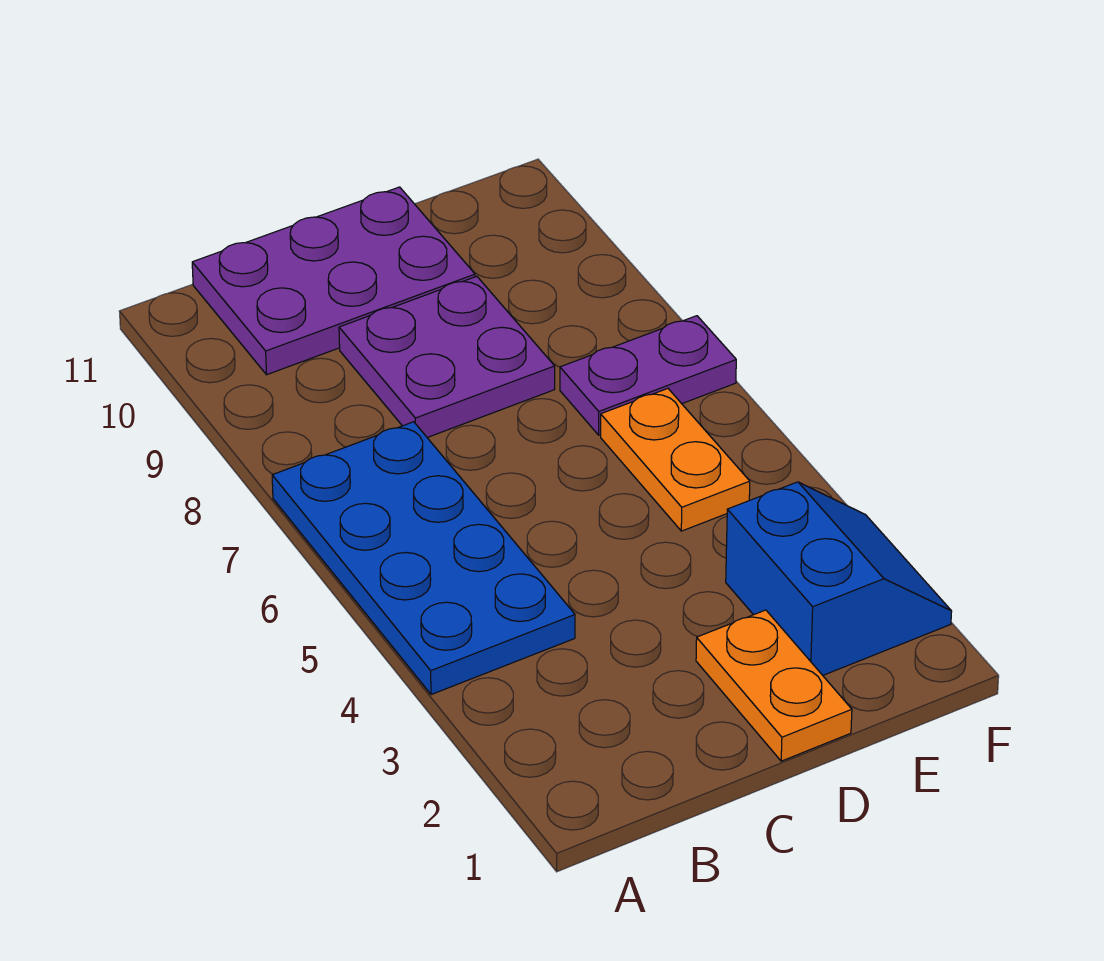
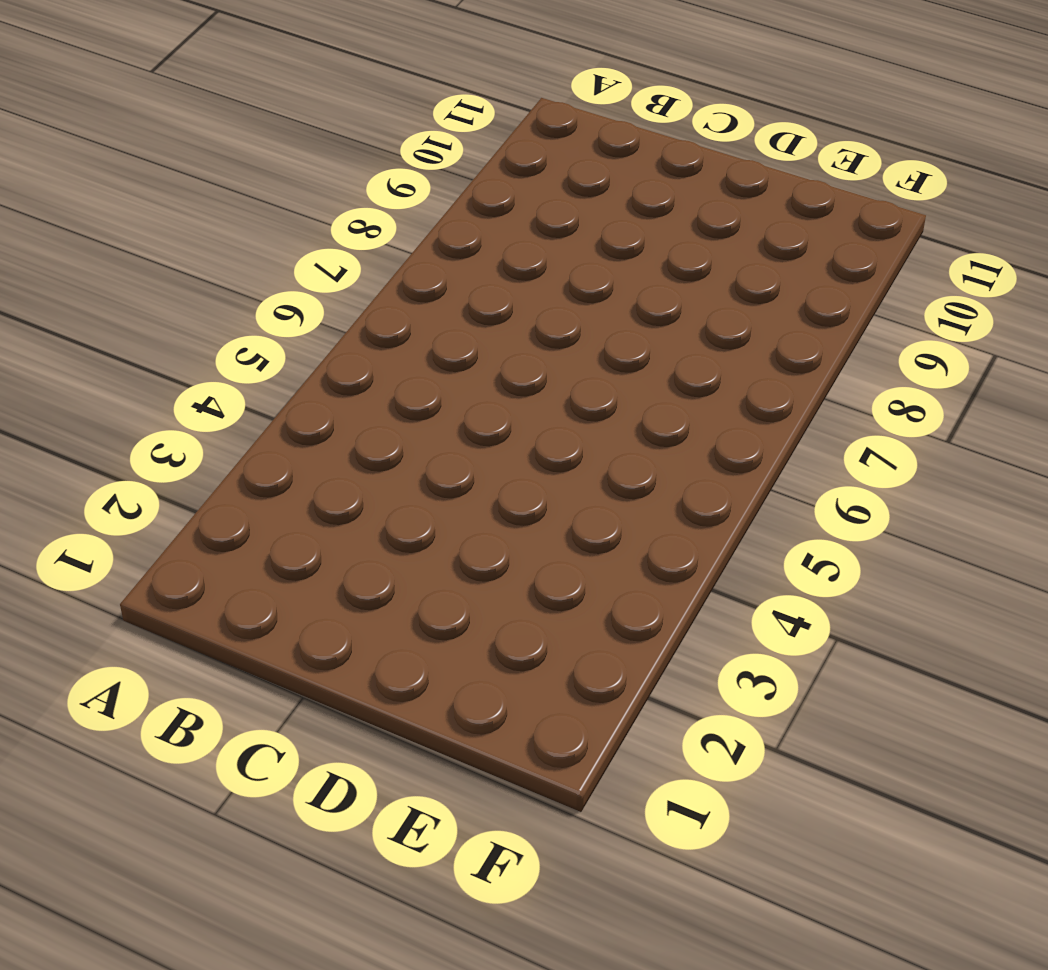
none -> blue plate A4:B7 level 1
none -> purple plate B10:D11 level 1

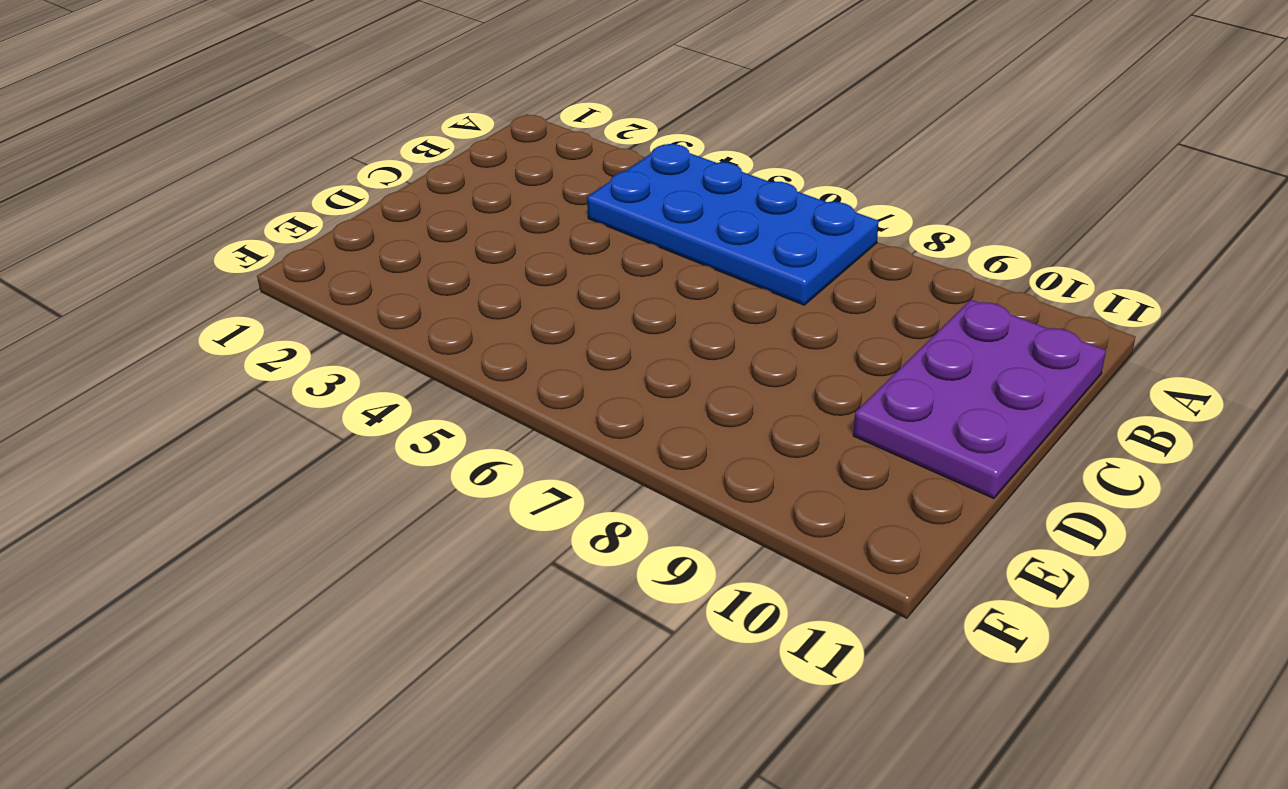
none -> purple plate C8:D9 level 1
none -> orange plate D1:D2 level 1

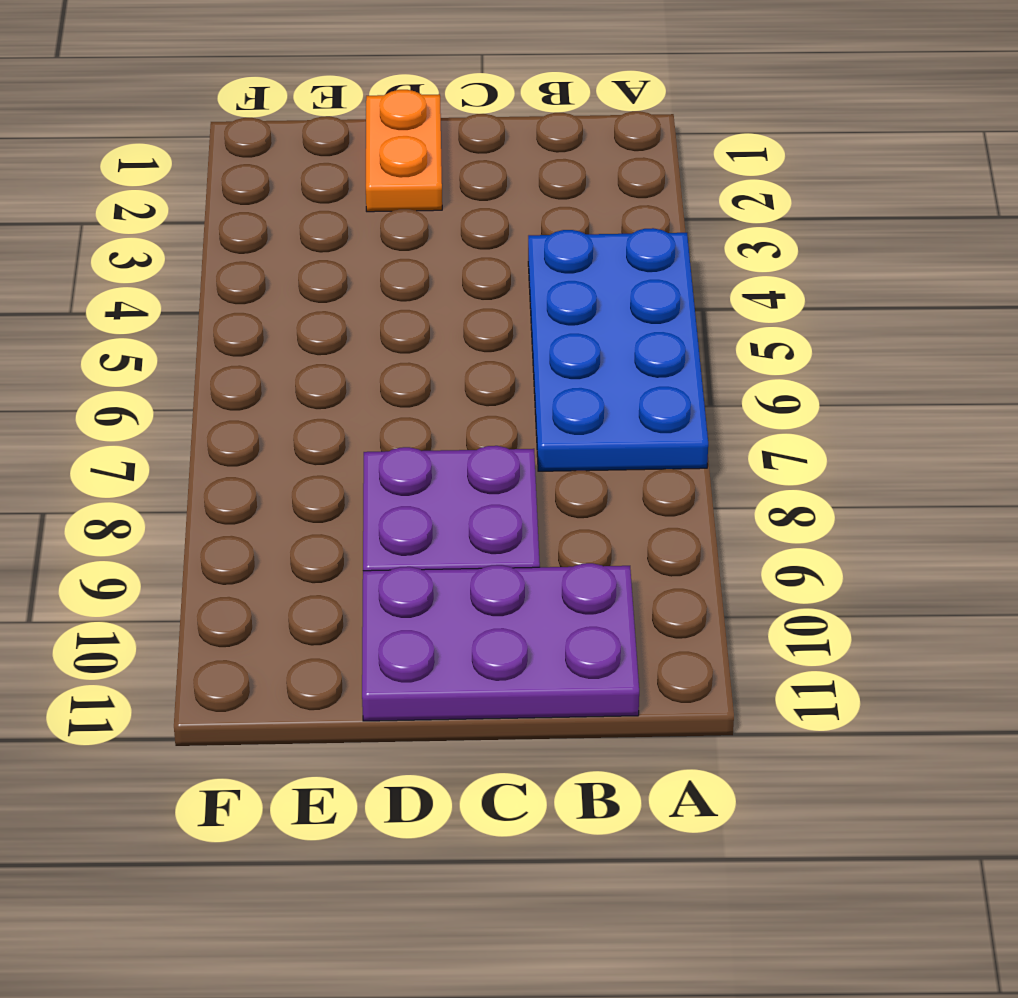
none -> blue slope E2:F3 level 1 top E
none -> orange plate E5:E6 level 1

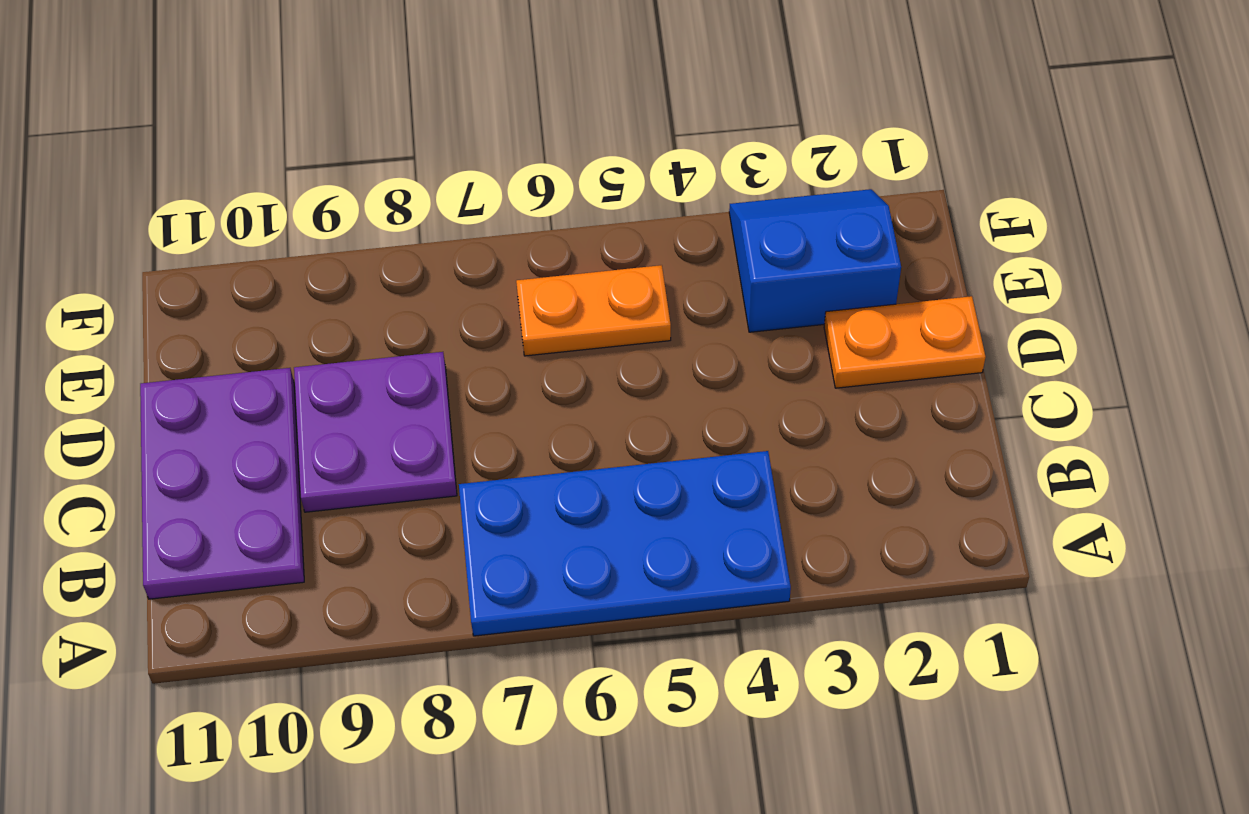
none -> purple plate E7:F7 level 1

